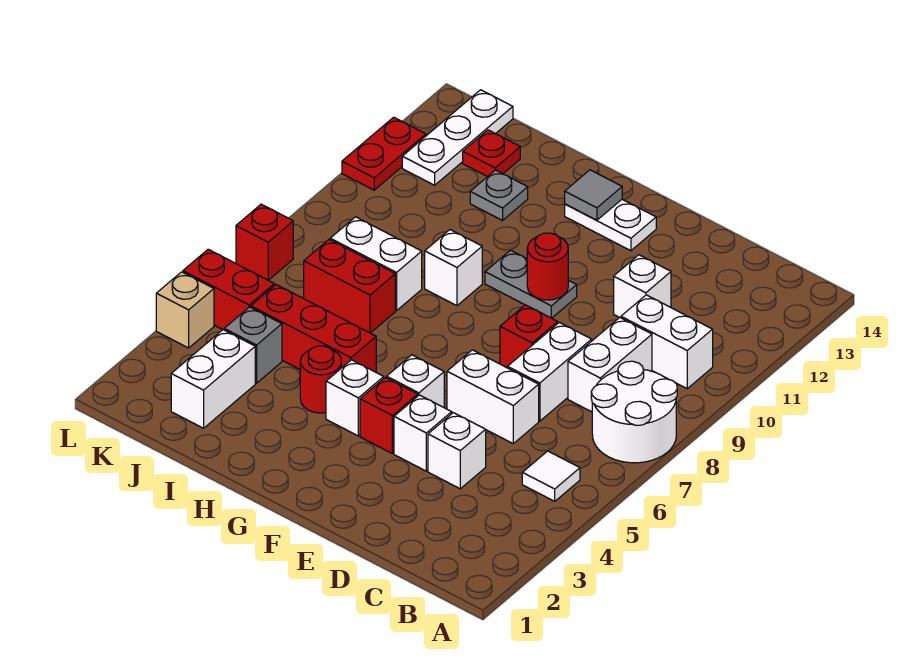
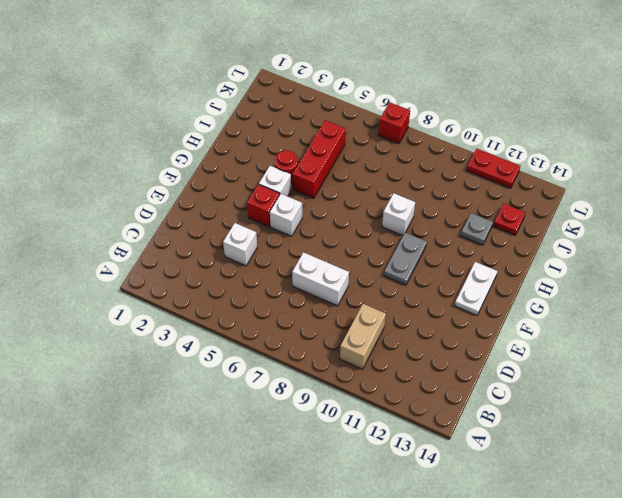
tan brick B10:C10 level 1 -> white brick B10:C10 level 1
none -> white round brick A7:B8 level 1
none -> white tile B5 level 1
none -> white brick C8:C9 level 1
none -> white brick D6:E6 level 1

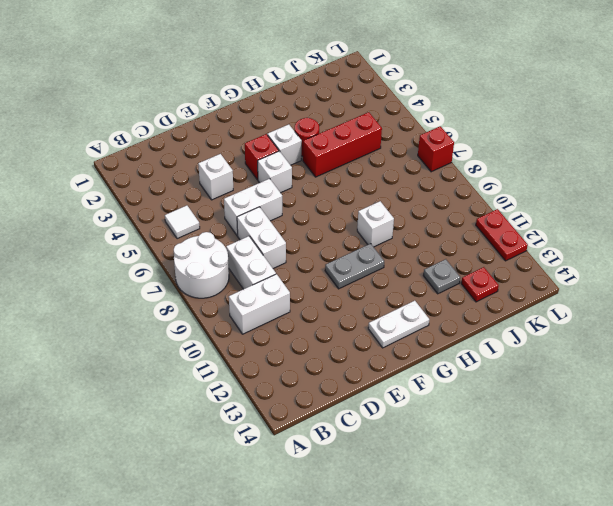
none -> white brick D11 level 1
none -> white brick E4 level 1
none -> red brick E8 level 1
none -> red brick I7:J7 level 1

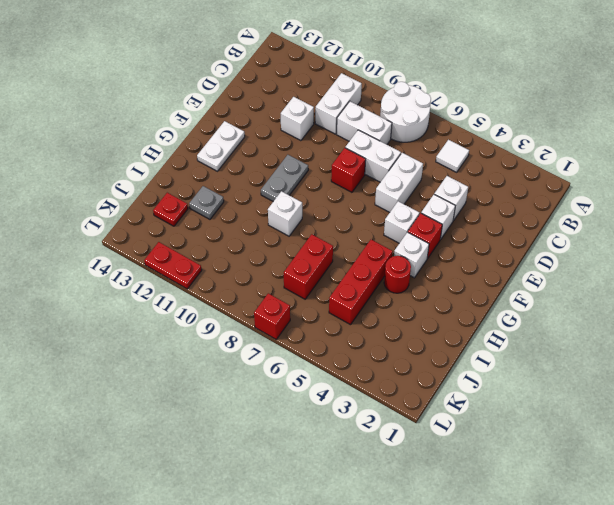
none -> white brick I8:J8 level 1
none -> white brick J2:J3 level 1
none -> grey brick J4 level 1
none -> red brick K5:L5 level 1

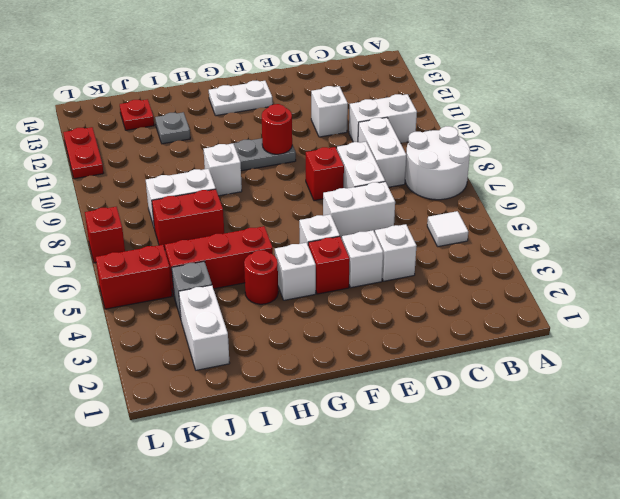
none -> white plate K12:K14 level 1
none -> tan brick L4 level 1
none -> grey tile G13 level 2

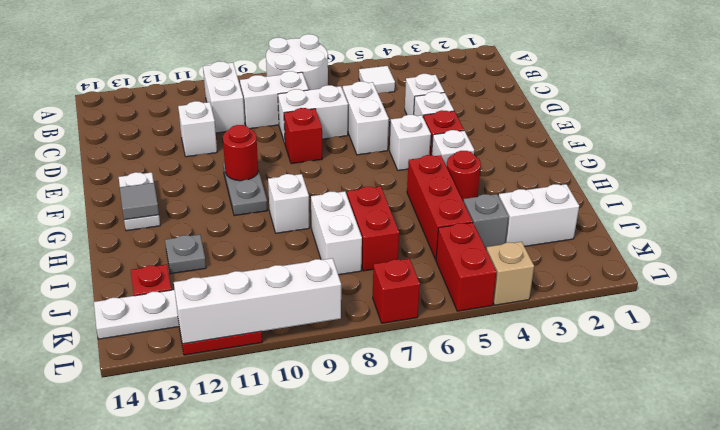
white brick L9:L12 level 2 -> none

